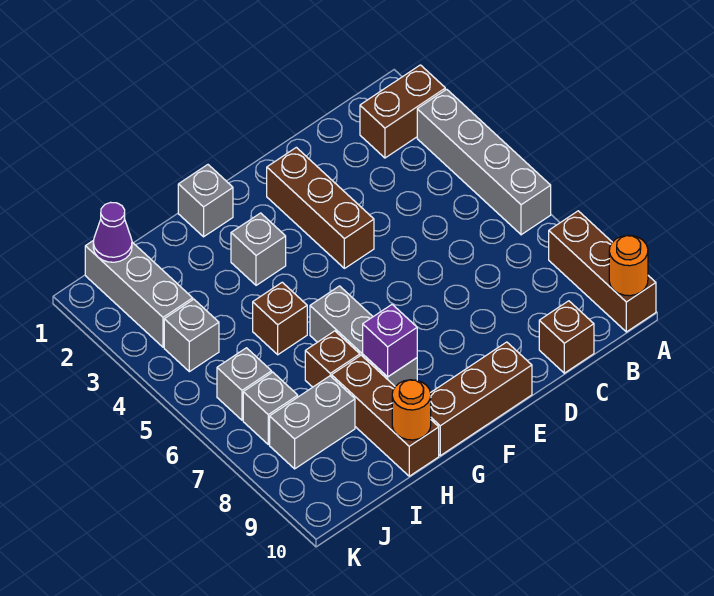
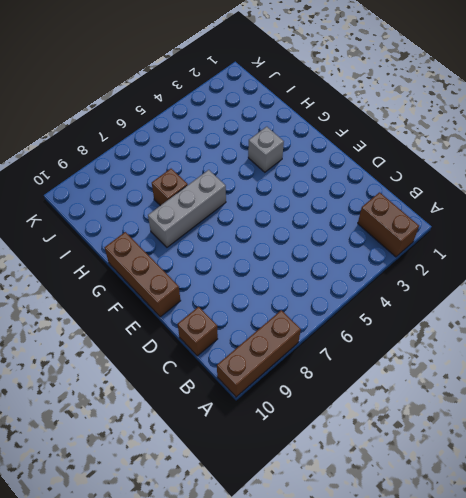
none -> grey brick A3:A6 level 1
none -> brown brick E2:E4 level 1
none -> grey brick G1 level 1

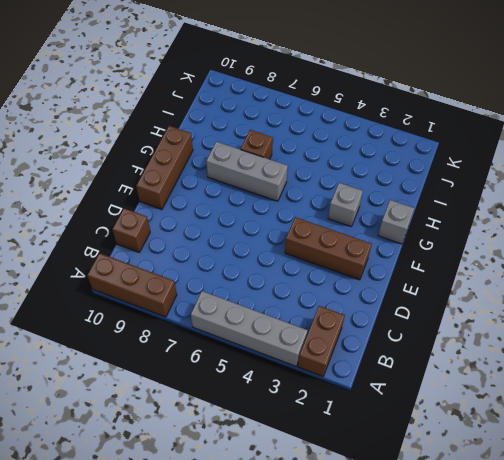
none -> brown brick H5 level 1
none -> brown brick H8:H10 level 1
none -> grey brick I8:J8 level 1

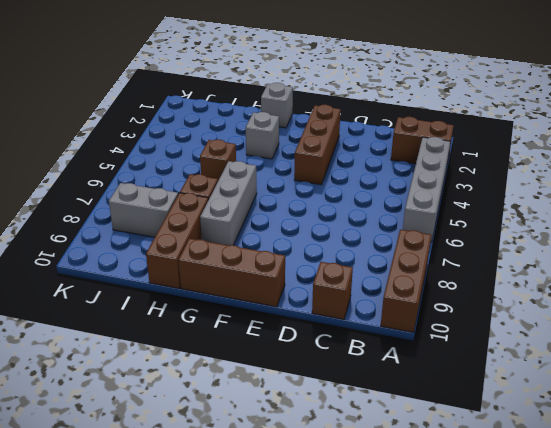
none -> grey brick J1:J3 level 1
none -> grey brick J4 level 1
none -> grey brick J6 level 1

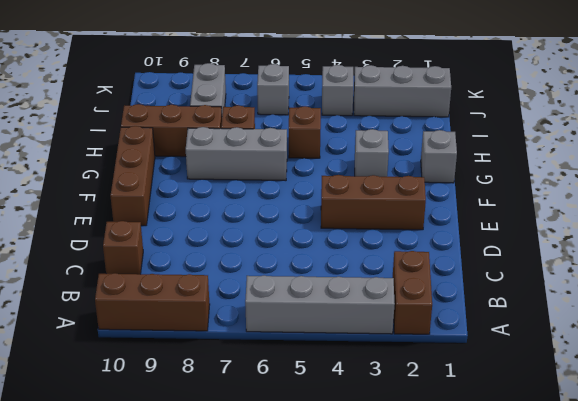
none -> grey brick J7 level 1
none -> orange round brick A10 level 2
none -> purple brick G8 level 2

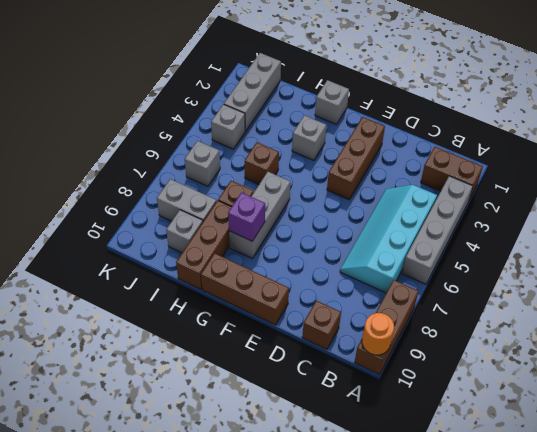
cyan slope B4:C7 level 1 top B -> none
grey brick I9 level 1 -> grey brick J7 level 1
none -> orange round brick H10 level 2
none -> purple cone J1 level 2

